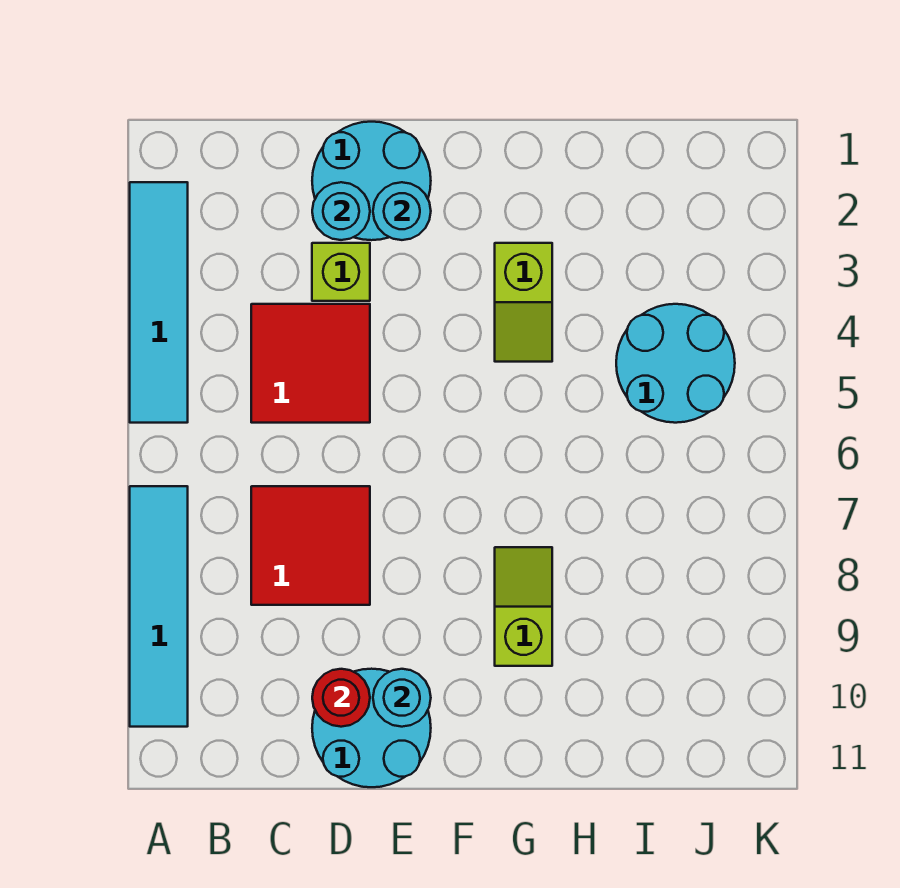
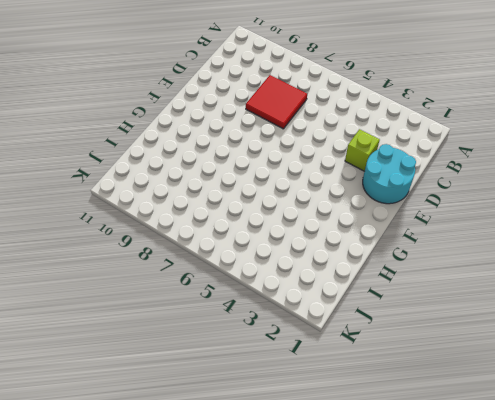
none -> cyan tile A2:A5 level 1
none -> cyan tile A7:A10 level 1
none -> red tile C4:D5 level 1

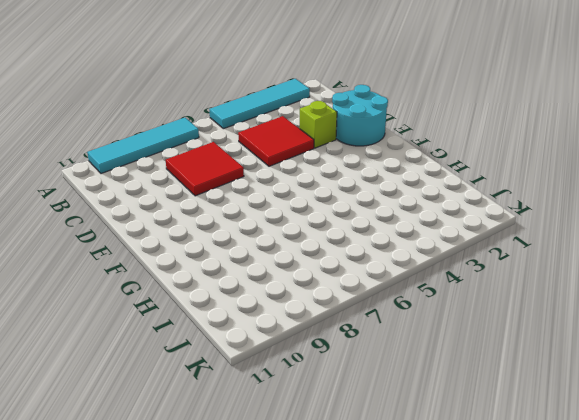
none -> cyan round brick D10:E11 level 1
none -> lime slope G3:G4 level 1 top 3
none -> lime slope G8:G9 level 1 top 9

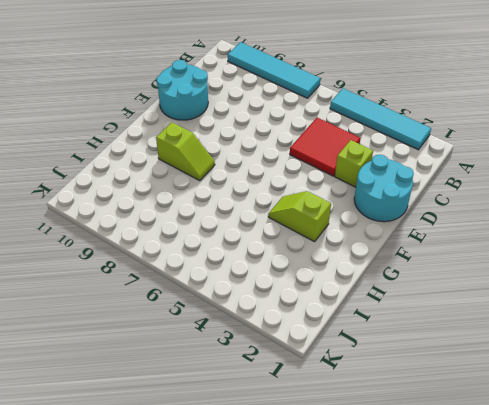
none -> red tile C7:D8 level 1
none -> cyan round brick I4:J5 level 1
none -> cyan round brick D2 level 2

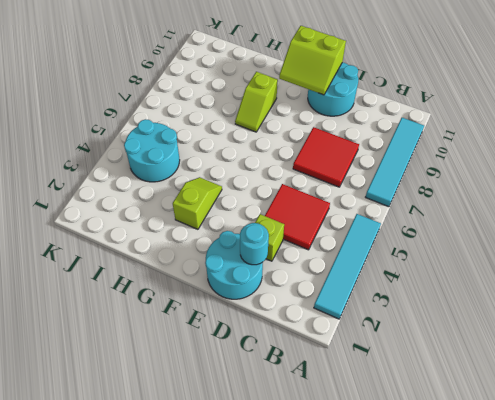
lime slope E10:F11 level 2 top 11 -> cyan round brick E10 level 2
none -> red round brick D10 level 2
none -> cyan round brick E2 level 2

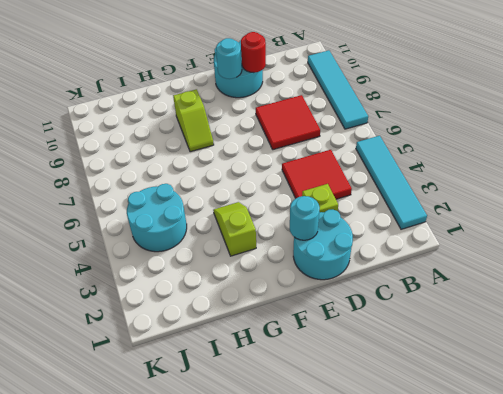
none -> cyan round brick D2 level 2

